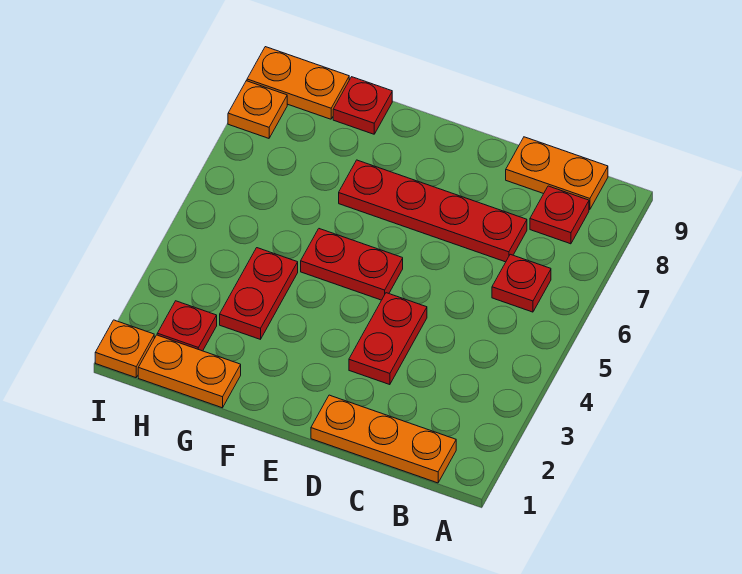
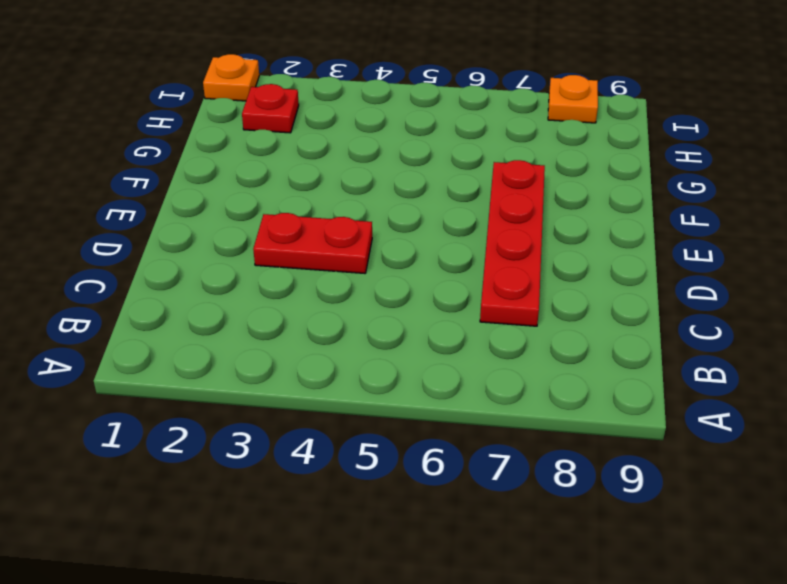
none -> orange plate B1:D1 level 1
none -> red plate B6 level 1
none -> red plate B8 level 1

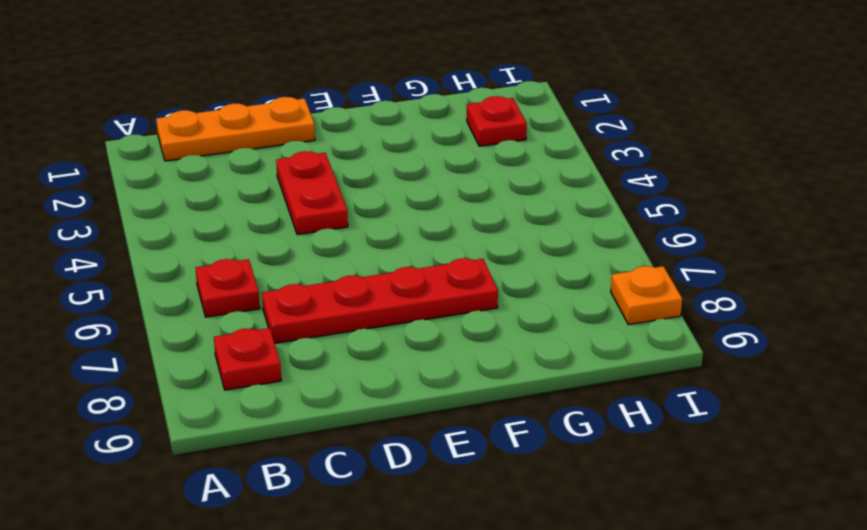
none -> orange plate B9:C9 level 1
none -> red plate E5:F5 level 1
none -> orange plate G1:H1 level 1

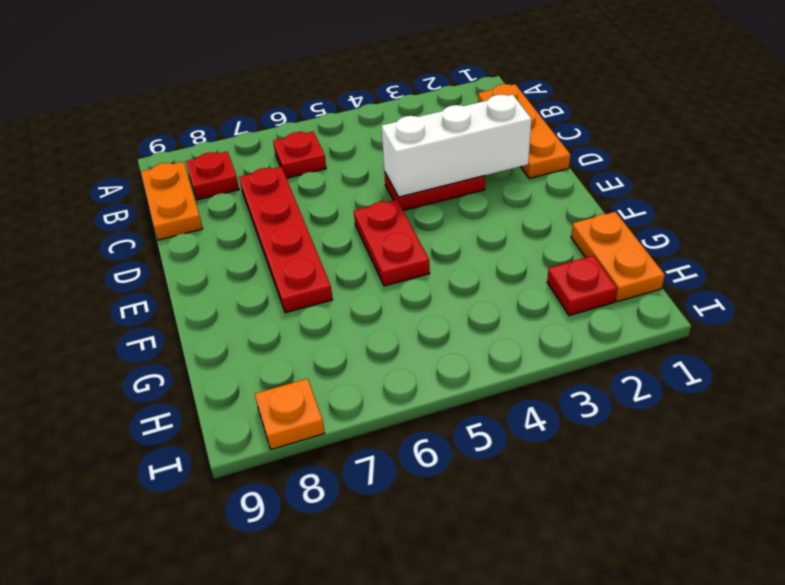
white brick D2:D4 level 2 -> none
none -> red plate G3:G4 level 1
none -> red plate G9 level 1
none -> orange plate H9:I9 level 1

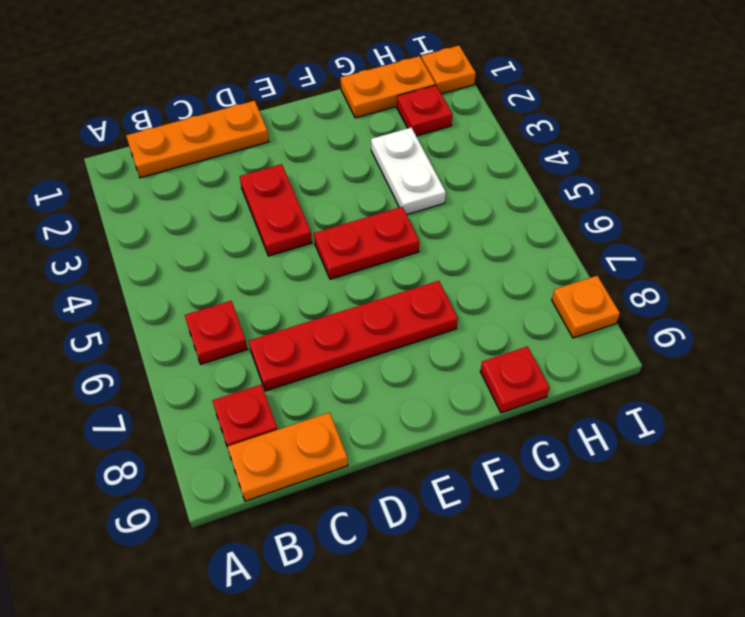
white plate G3:G4 level 1 -> red plate G3:G4 level 1
none -> orange plate H9:I9 level 1

